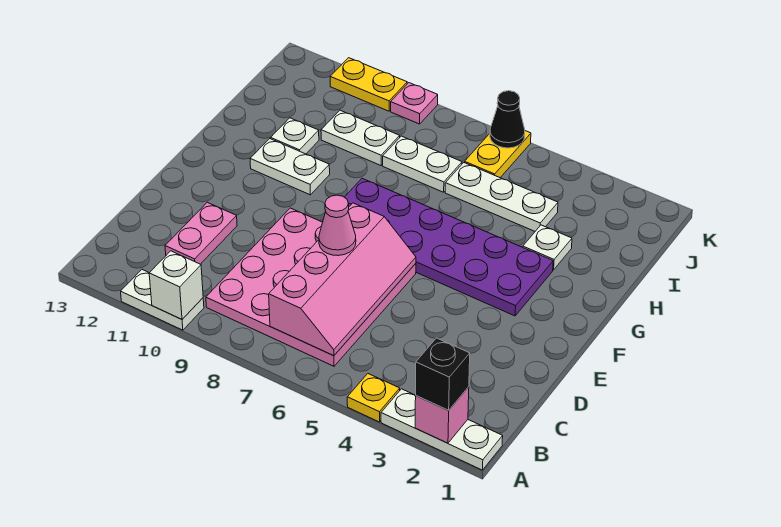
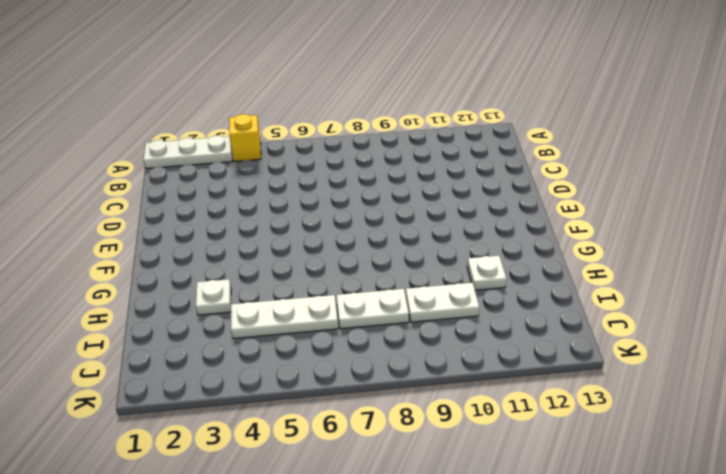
yellow brick A4 level 1 -> yellow plate A4 level 1
none -> white plate A10:A11 level 1
none -> pink plate B6:E9 level 1
none -> pink plate C11:D11 level 1

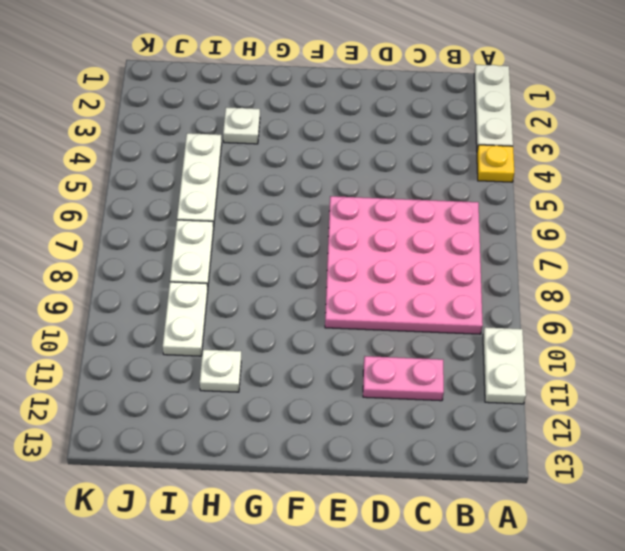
none -> purple plate F3:G8 level 1
none -> white plate G10:G11 level 1
none -> yellow plate J6:K6 level 1

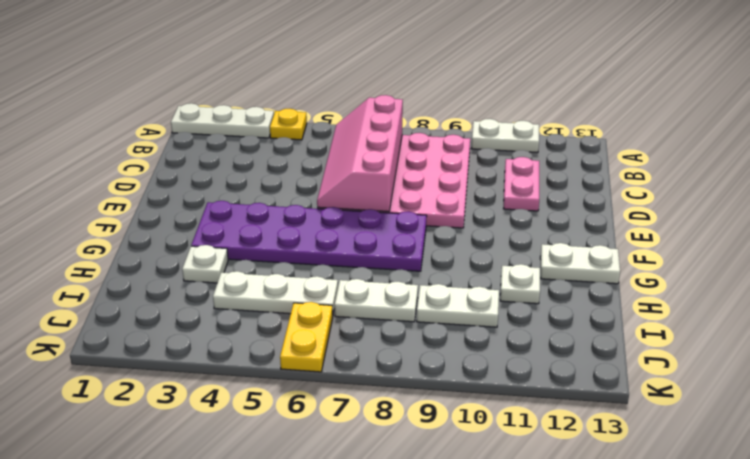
white plate G12:G13 level 1 -> white plate G10:G11 level 1
none -> pink plate K9 level 1
none -> yellow plate K10:K11 level 1
none -> pink brick A2 level 2

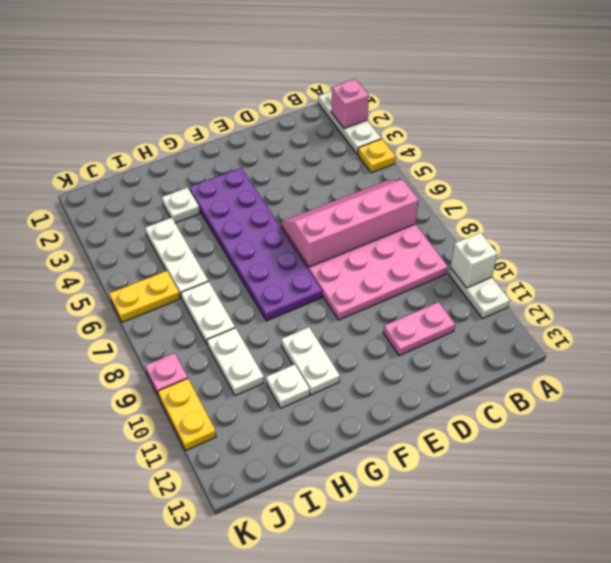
none -> black cone K6 level 2
none -> black brick A2 level 3
none -> pink cone D7 level 3

